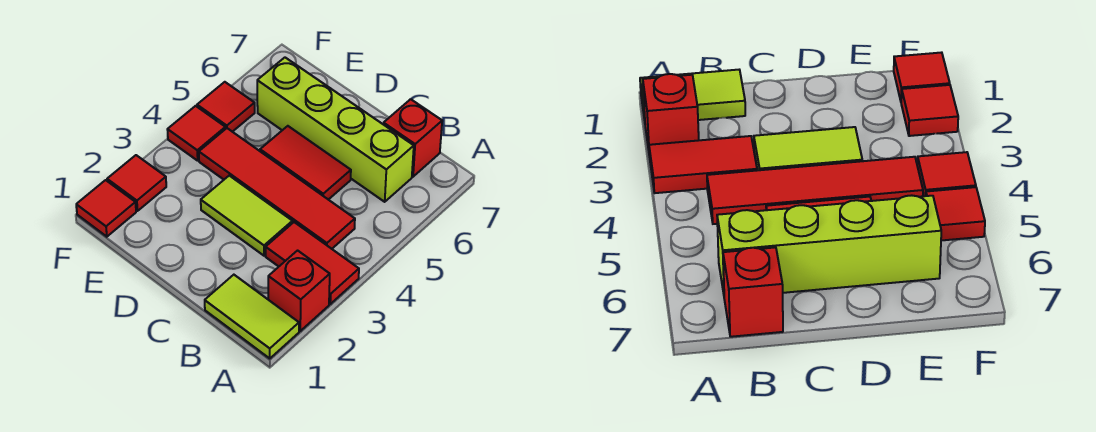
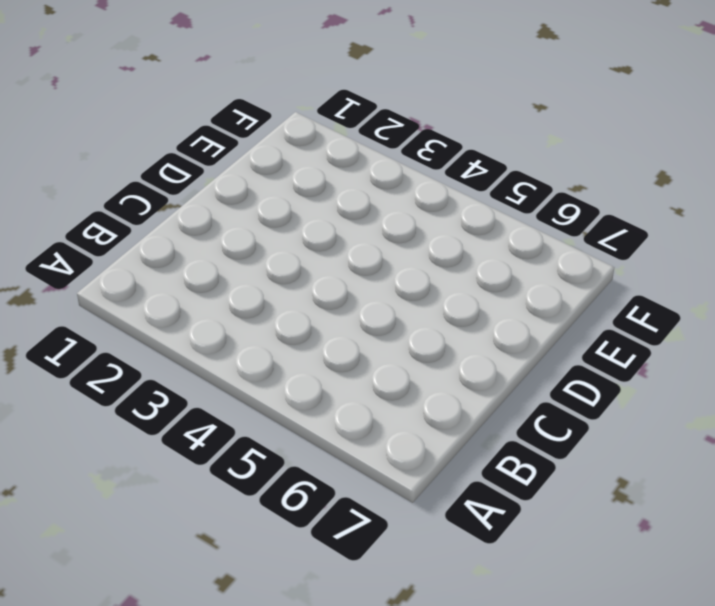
none -> lime tile A1:B1 level 1
none -> red brick A2 level 1
none -> red tile A3:B3 level 1

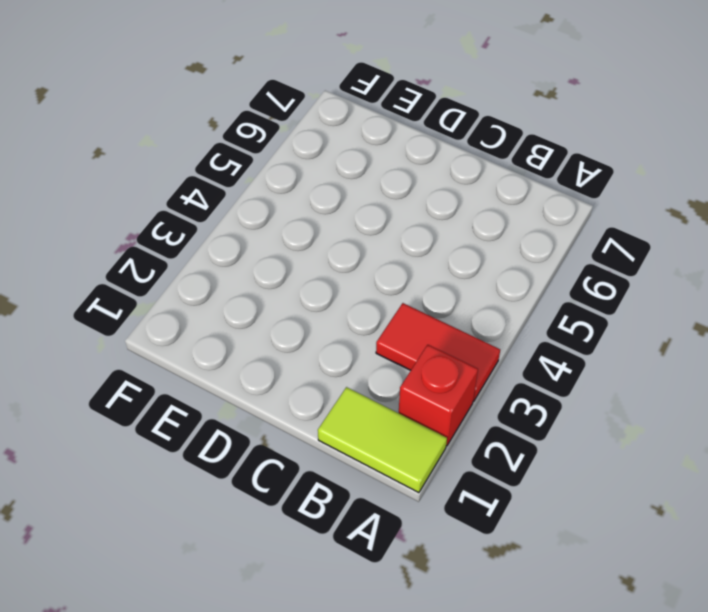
none -> red tile B4:E4 level 1
none -> lime brick B6:E6 level 1
none -> red brick B7 level 1

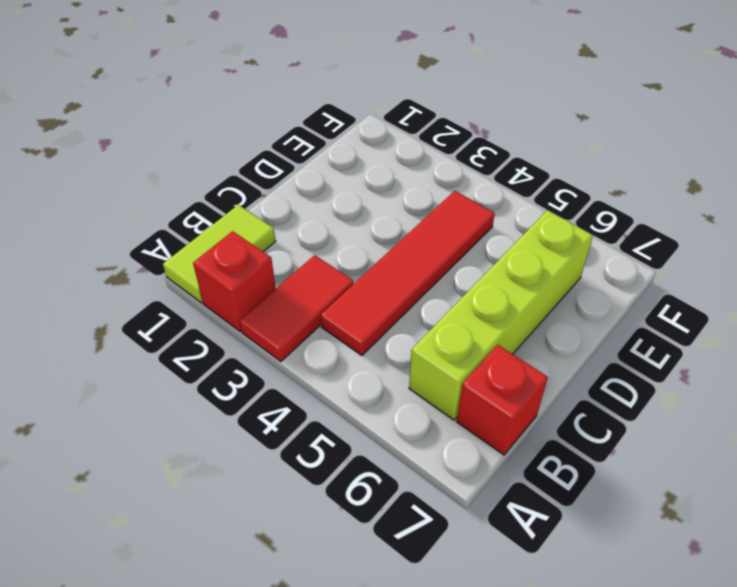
none -> lime tile C3:D3 level 1
none -> red tile C5:D5 level 1
none -> red tile F1 level 1

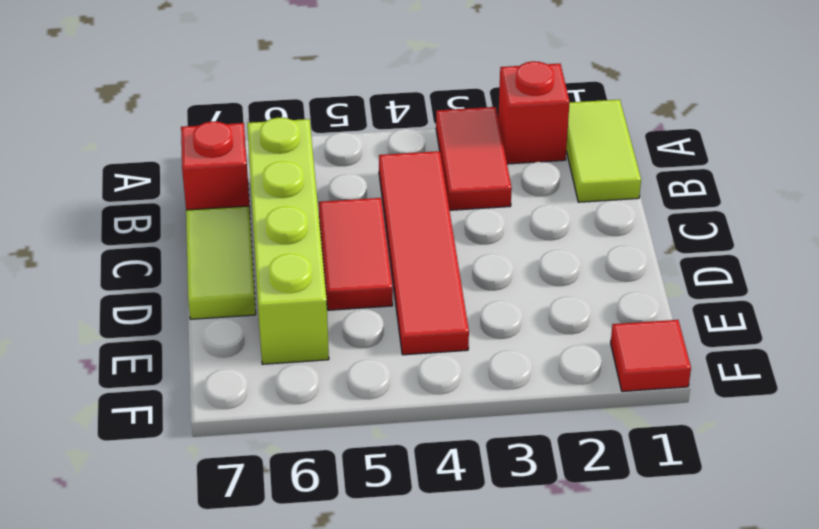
lime tile C7:D7 level 1 -> lime tile C3:D3 level 1
none -> red tile F2 level 1
none -> red tile F4 level 1
none -> red tile F5 level 1

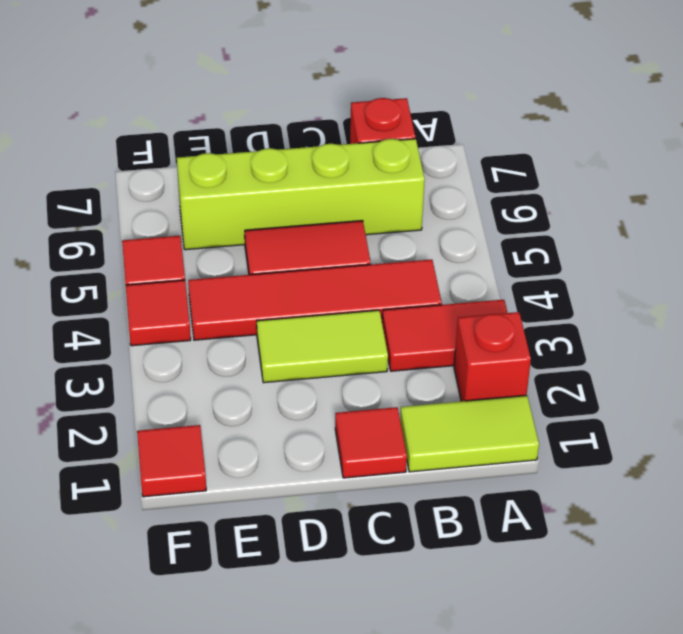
red tile C1 level 1 -> red tile F2 level 1

